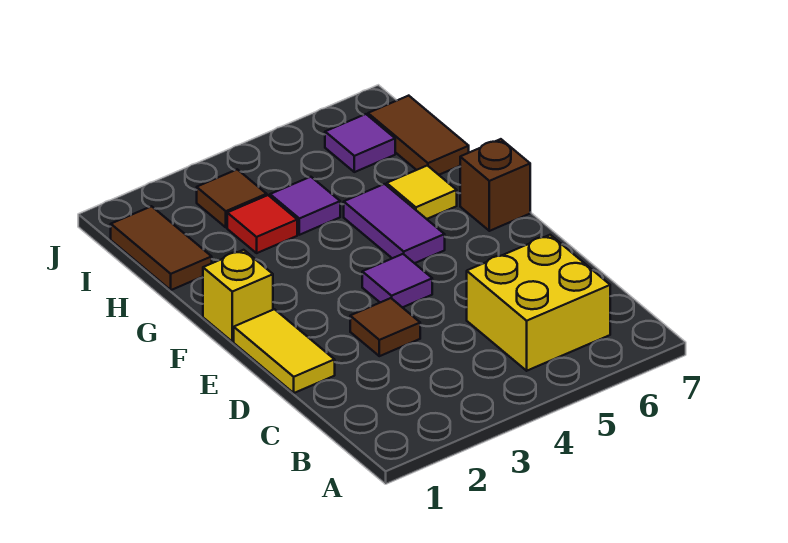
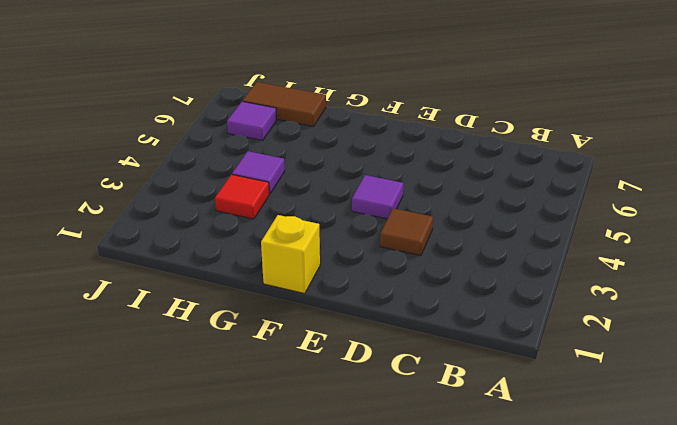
none -> yellow brick B5:C6 level 1
none -> yellow tile D1:E1 level 1
none -> purple tile F5:G5 level 1

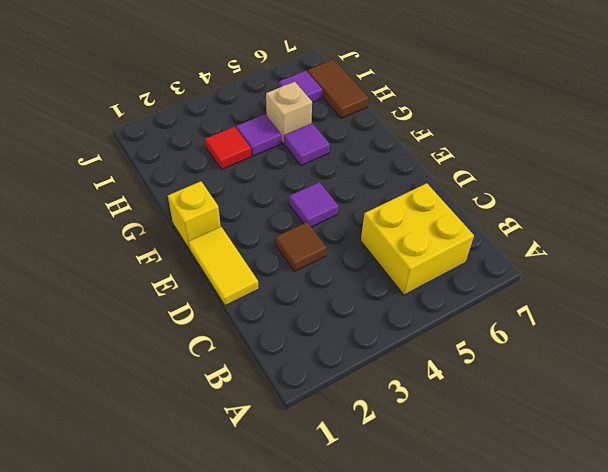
purple tile G5 level 1 -> purple tile F5:G5 level 1
tan brick H5 level 1 -> none
none -> brown brick F7 level 1
none -> yellow tile G6 level 1
none -> brown tile H1:I1 level 1

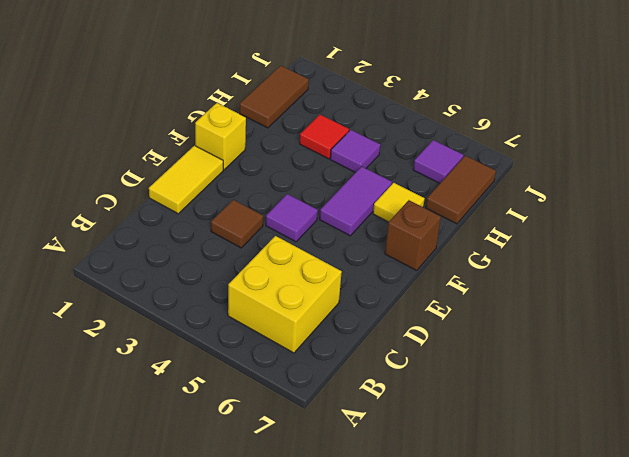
none -> brown tile I3 level 1

